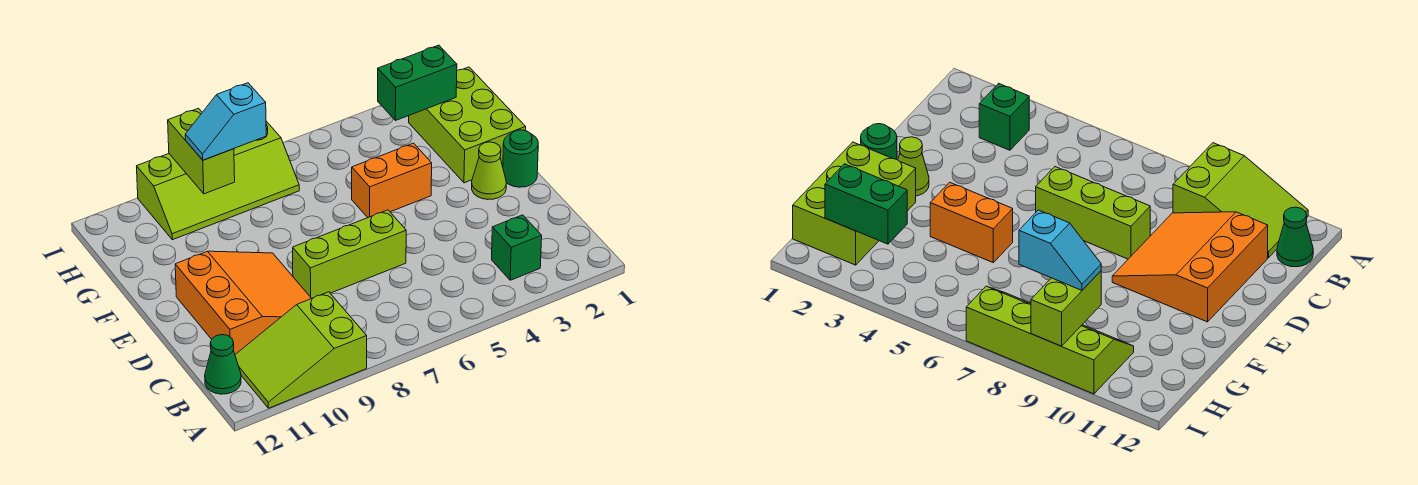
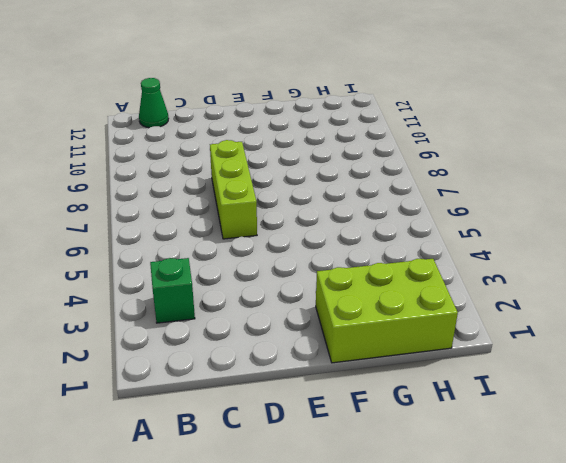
none -> lime slope A9:B11 level 1 top 9
none -> orange slope C9:E11 level 1 top 11
none -> green round brick E1 level 1

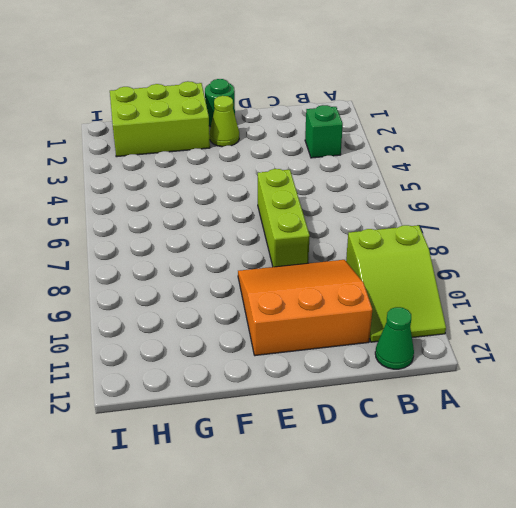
none -> orange brick F4:F5 level 1
none -> lime slope H7:I10 level 1 top I
none -> green brick H2:H3 level 2

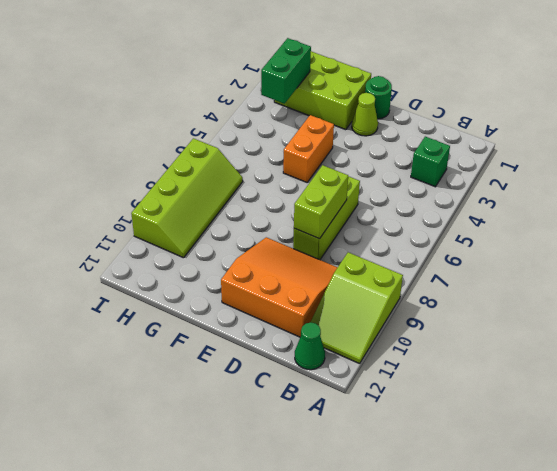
lime brick D7:D8 level 2 -> lime brick H9:I9 level 2
none -> cyan slope H8:H9 level 3 top 8

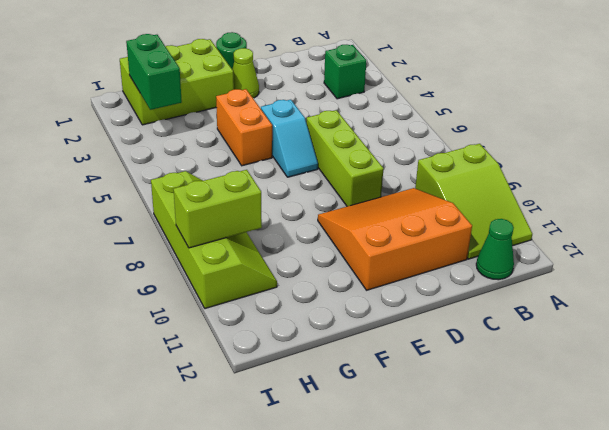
cyan slope E5:E6 level 1 top 5 -> cyan slope H8:H9 level 3 top 8

